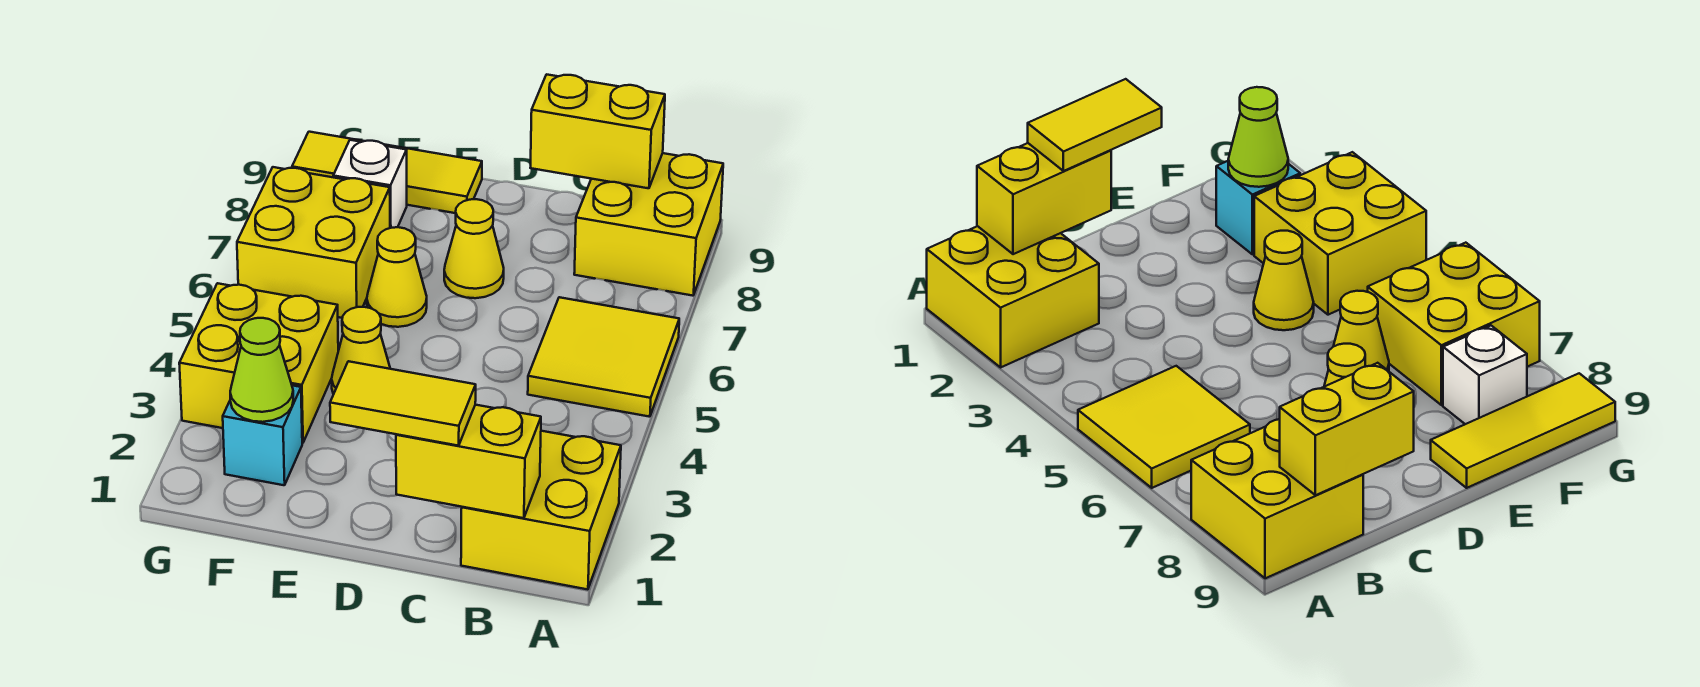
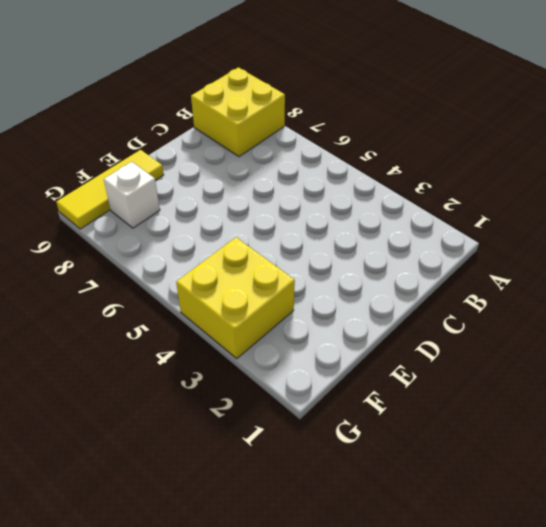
none -> yellow brick A1:B2 level 1
none -> yellow tile A5:B6 level 1
none -> yellow cone D7 level 1

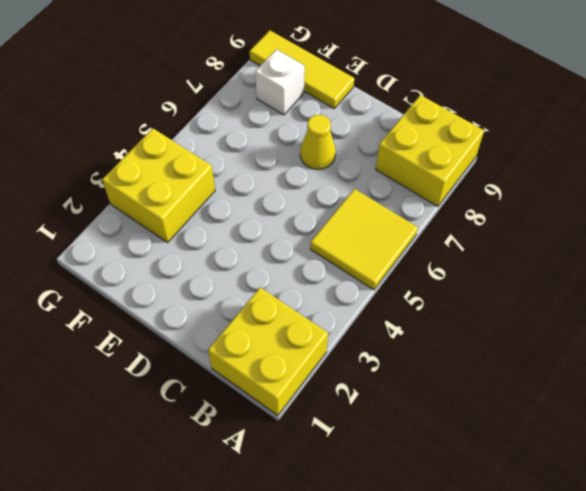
none -> yellow cone E4 level 1
none -> yellow cone E6 level 1
none -> cyan brick F2 level 1

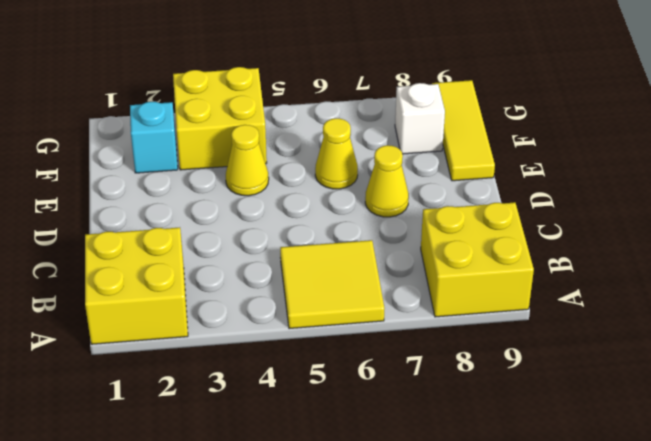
none -> yellow brick F6:G7 level 1
none -> yellow brick B1:C1 level 2
none -> yellow brick B9:C9 level 2

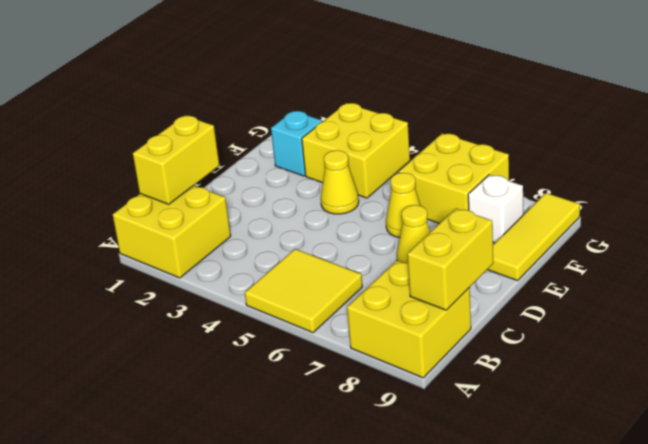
none -> lime cone F2 level 2
none -> yellow tile C1:D1 level 3

